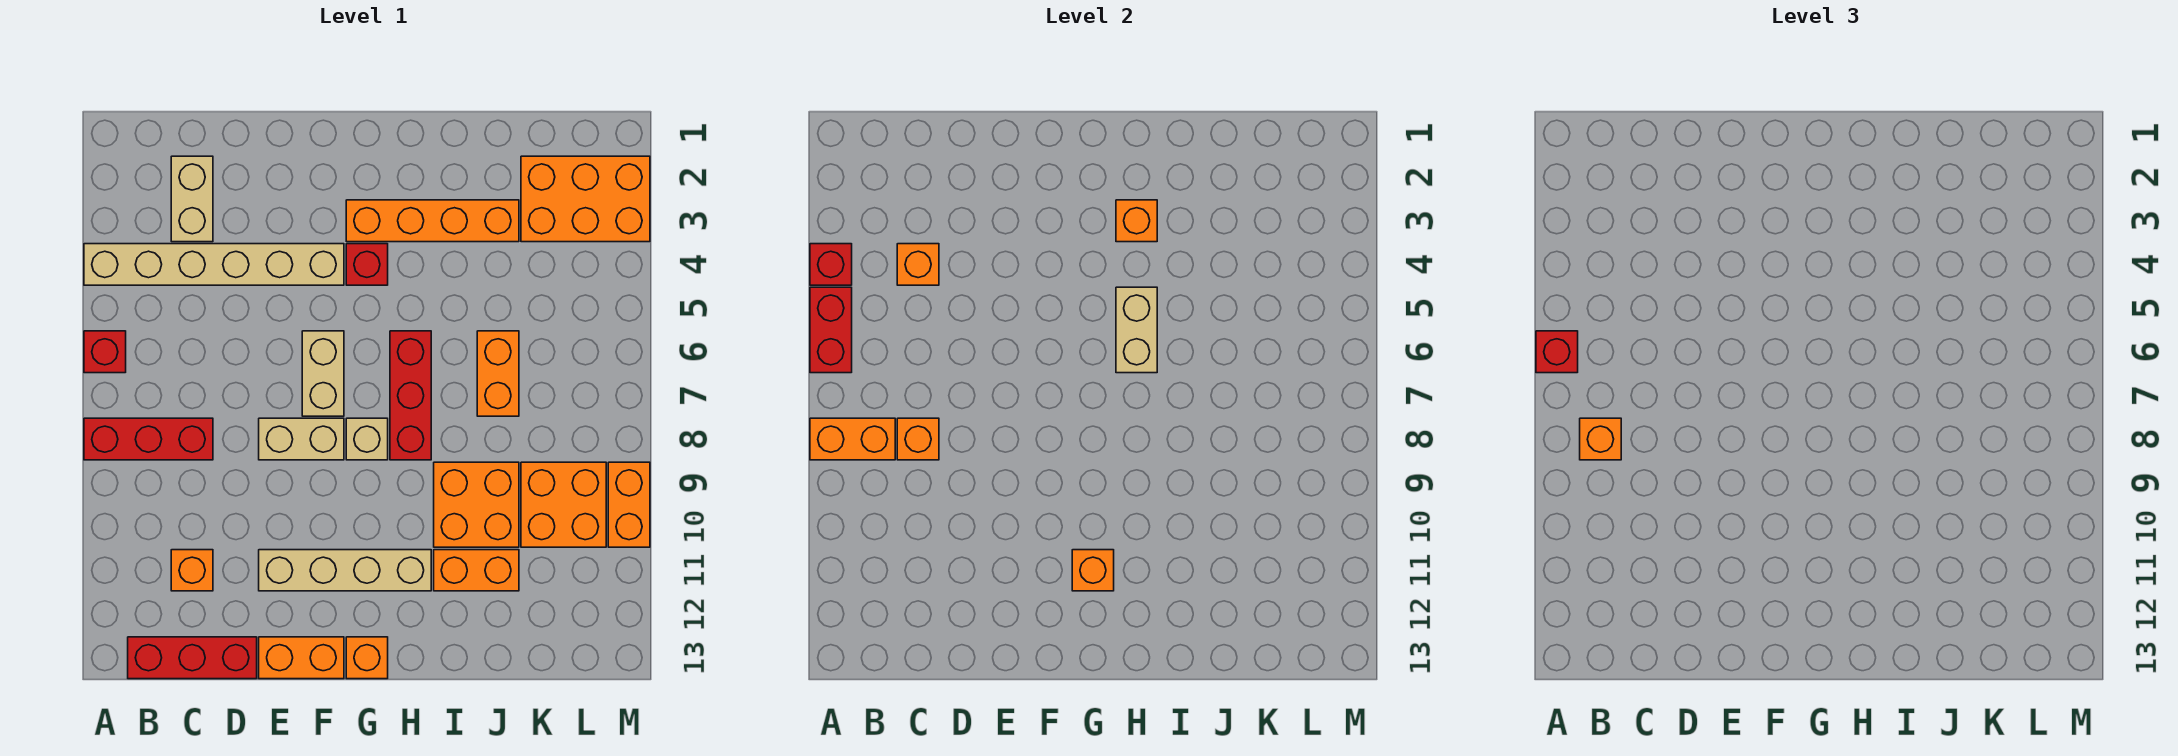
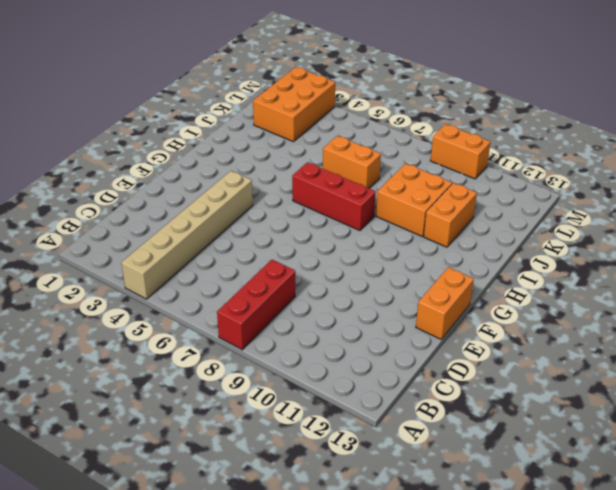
none -> red brick A6 level 1
none -> red brick B13:D13 level 1
none -> tan brick C2:C3 level 1
none -> orange brick C11 level 1

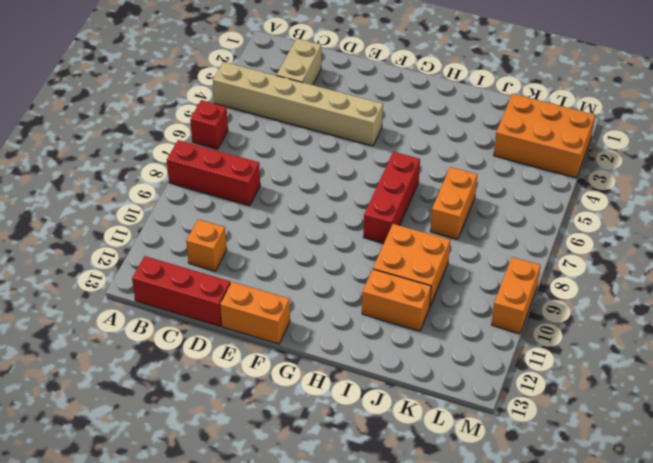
none -> tan brick E8:F8 level 1
none -> tan brick E11:H11 level 1
none -> tan brick F6:F7 level 1
none -> orange brick G3:J3 level 1

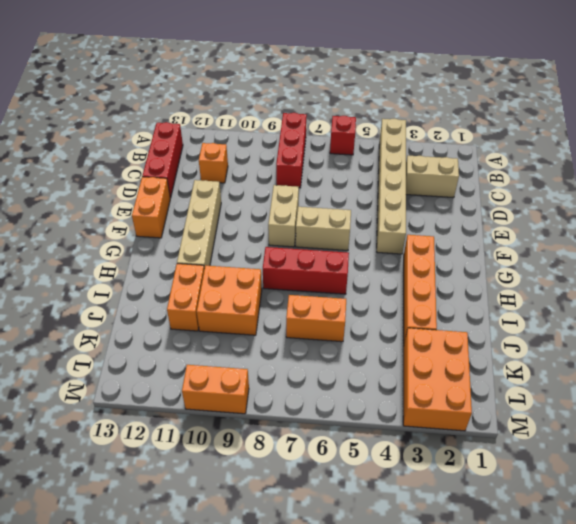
none -> red brick G4 level 1
none -> tan brick G8 level 1
none -> orange brick G13 level 1
none -> orange brick K9:L10 level 1

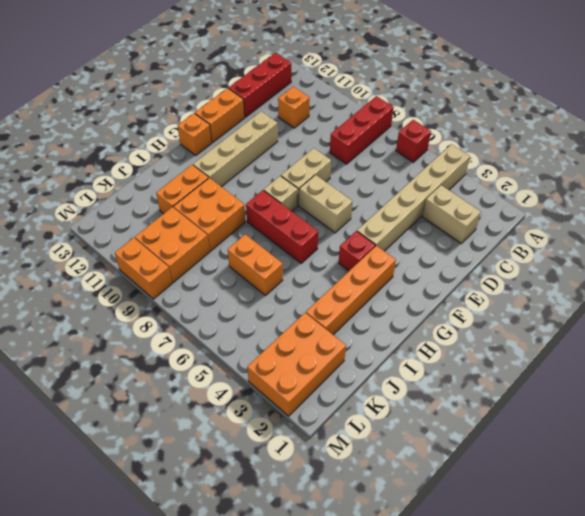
none -> red brick A4 level 2
none -> red brick A5:A6 level 2
none -> orange brick A8:B8 level 2
none -> orange brick C4 level 2

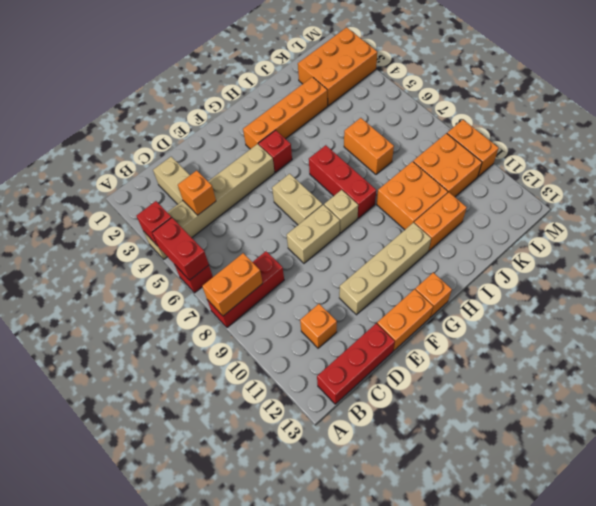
none -> orange brick C8 level 2
none -> orange brick G11 level 2
none -> orange brick H3 level 2
none -> tan brick H5:H6 level 2

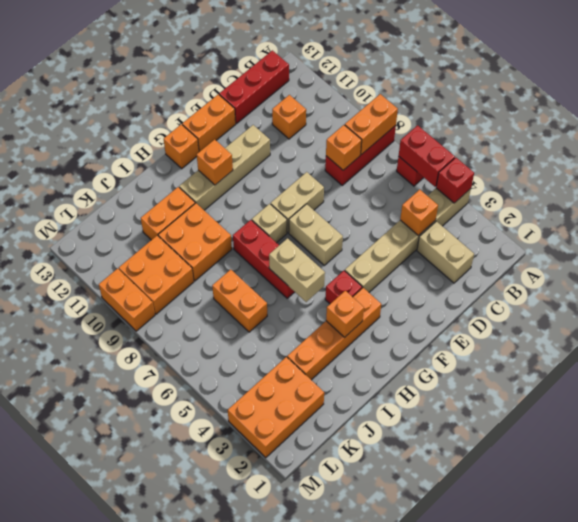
none -> red brick A6 level 3
none -> orange brick B8 level 3

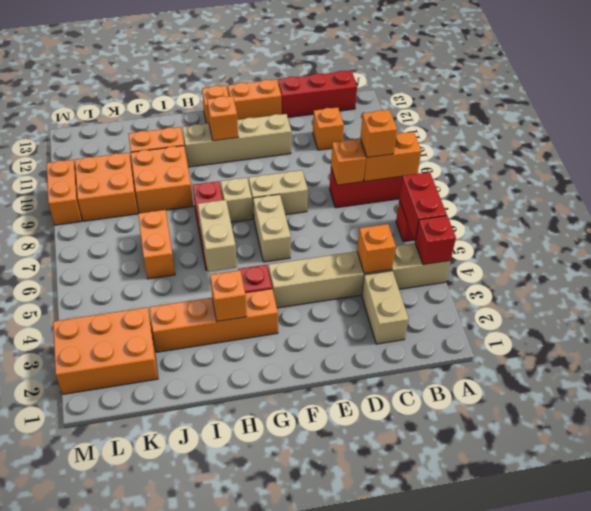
none -> red brick A6 level 3

